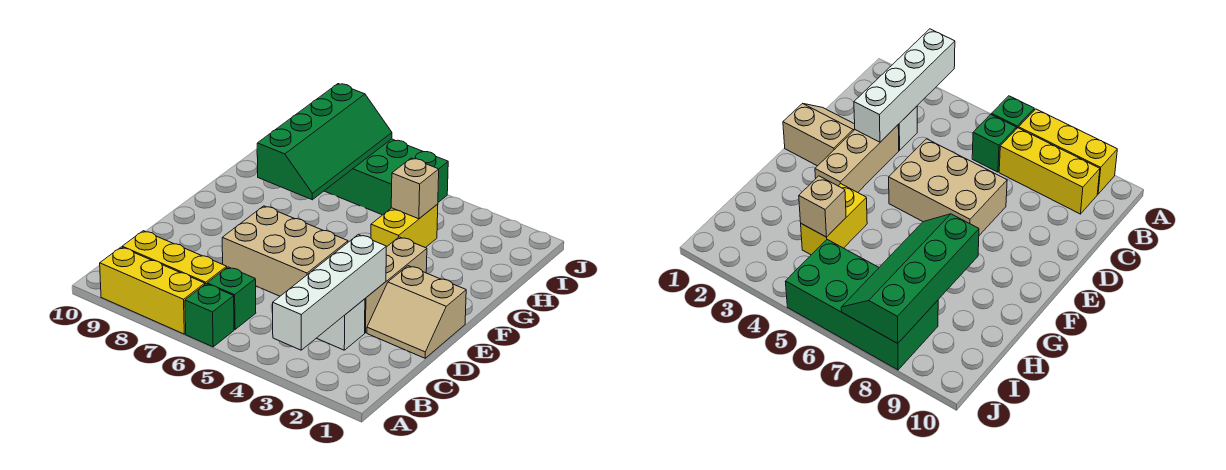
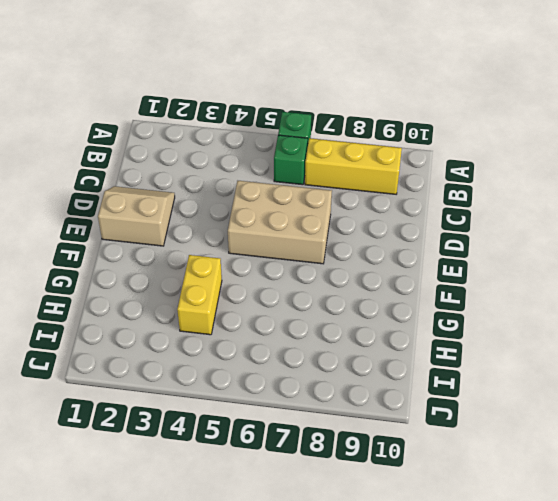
none -> yellow brick A7:A9 level 1
none -> white brick C3 level 1
none -> tan brick D3:F3 level 1

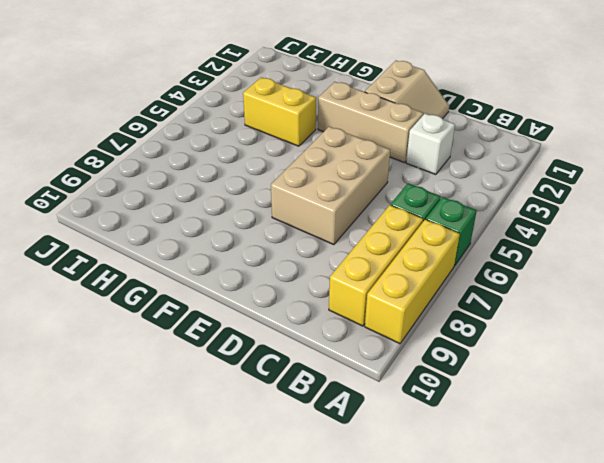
none -> green brick I5:J8 level 1
none -> white brick A3:D3 level 2
none -> green slope G7:J8 level 2 top 8

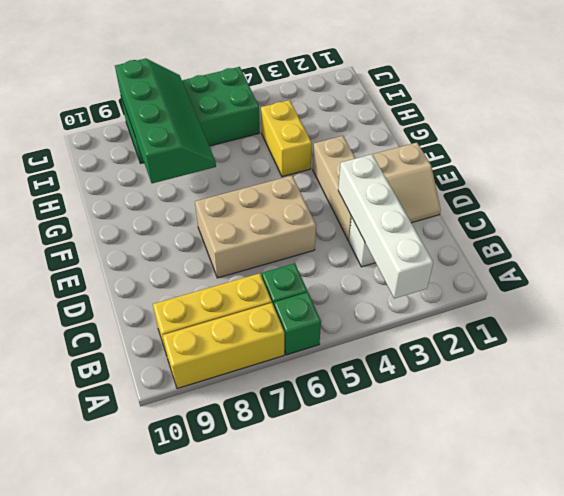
none -> tan brick H4 level 2

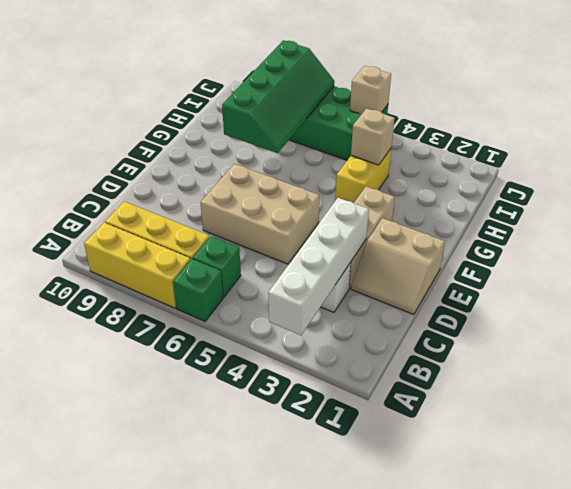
tan brick J5 level 2 -> none

